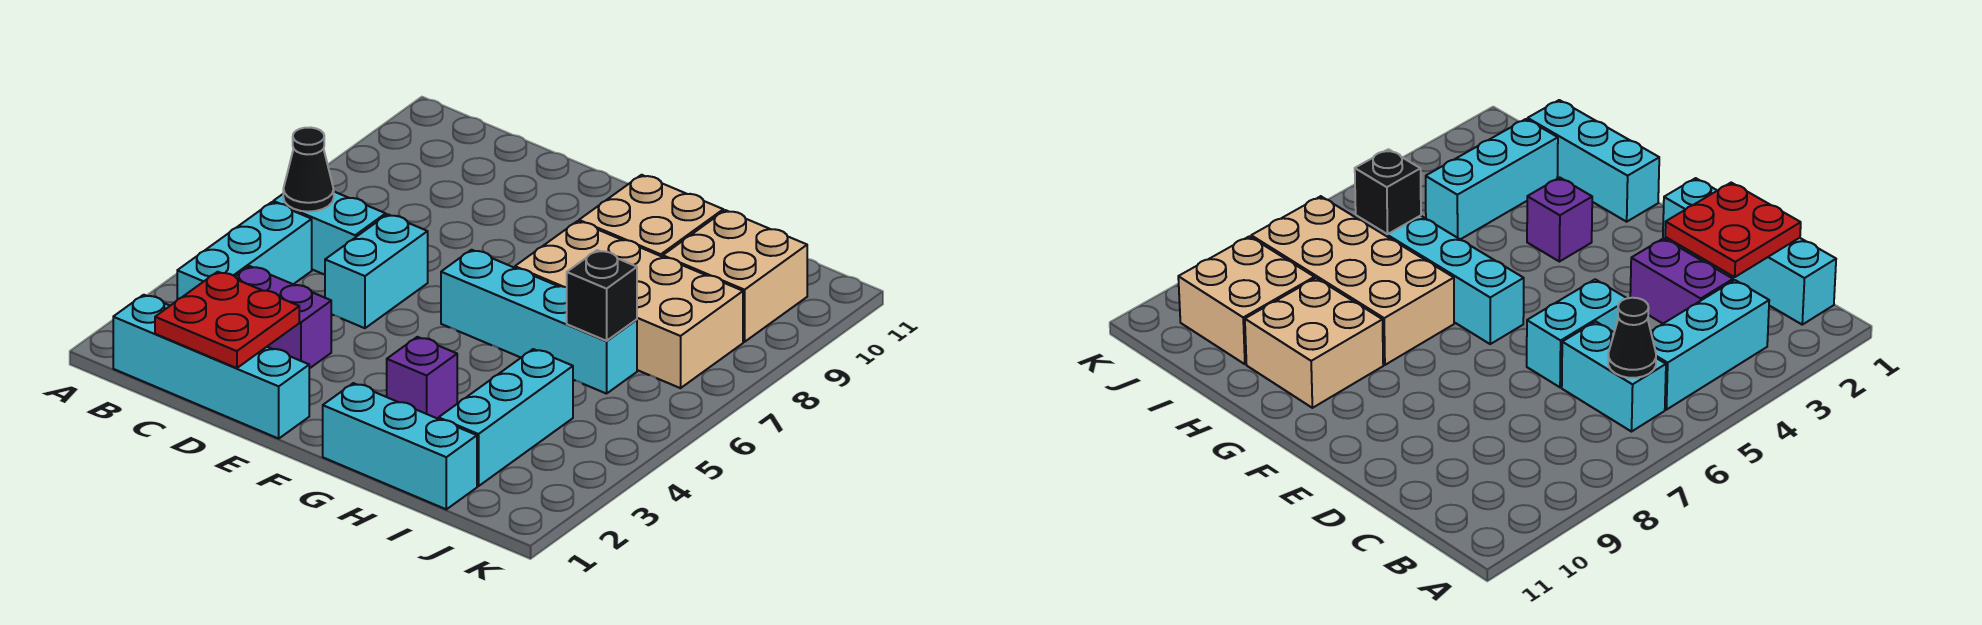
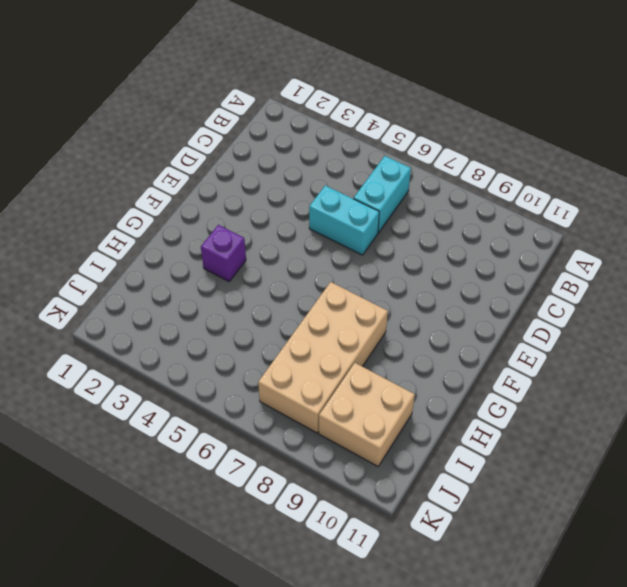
none -> cyan brick B1:E1 level 1
none -> cyan brick B3:B5 level 1
none -> purple brick C3:D3 level 1

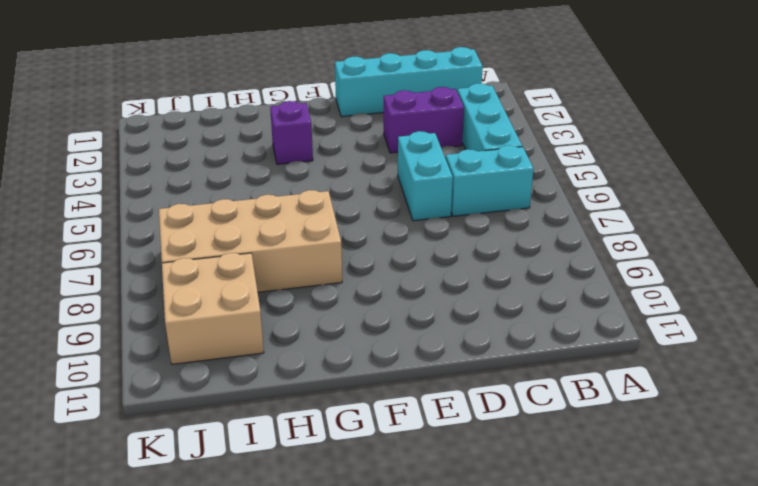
none -> cyan brick F6:I6 level 1
none -> cyan brick G1:I1 level 1
none -> tan brick G9:H10 level 1

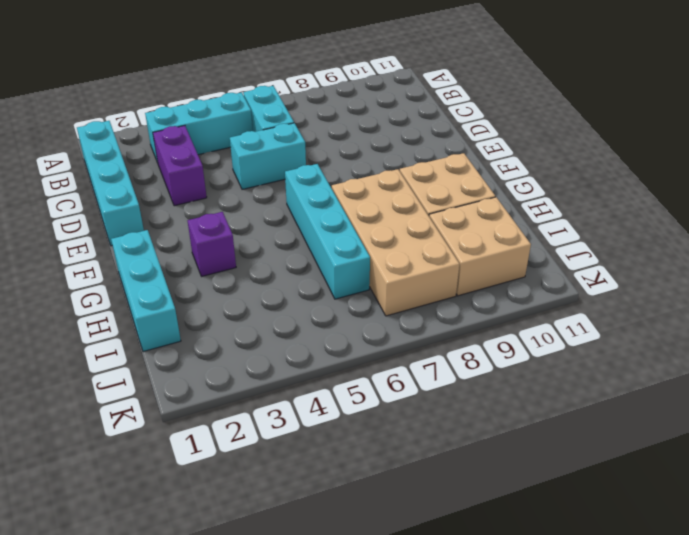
none -> cyan brick I2:I4 level 1
none -> black cone B6 level 2
none -> red plate C1:D2 level 2

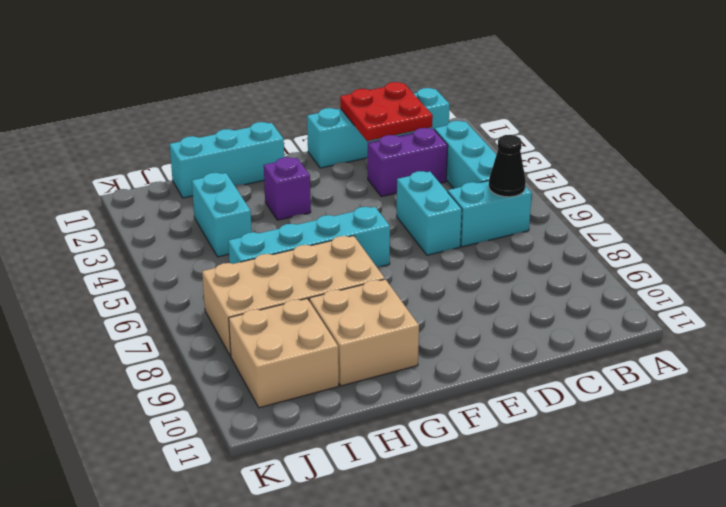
cyan brick I3:I4 level 1 -> cyan brick I2:I4 level 1
none -> black brick I6 level 2

